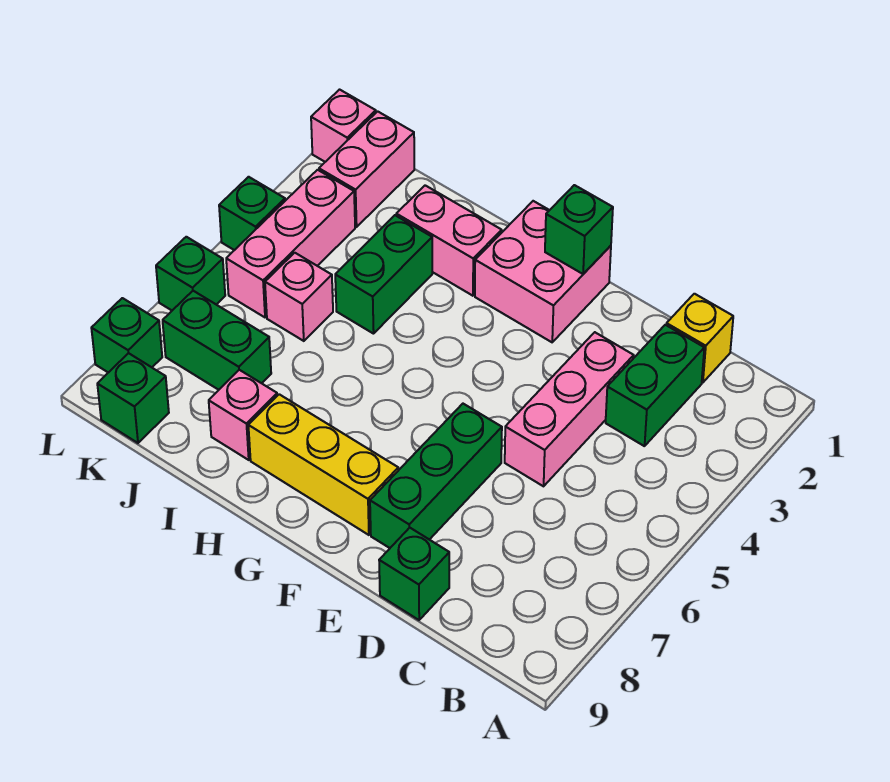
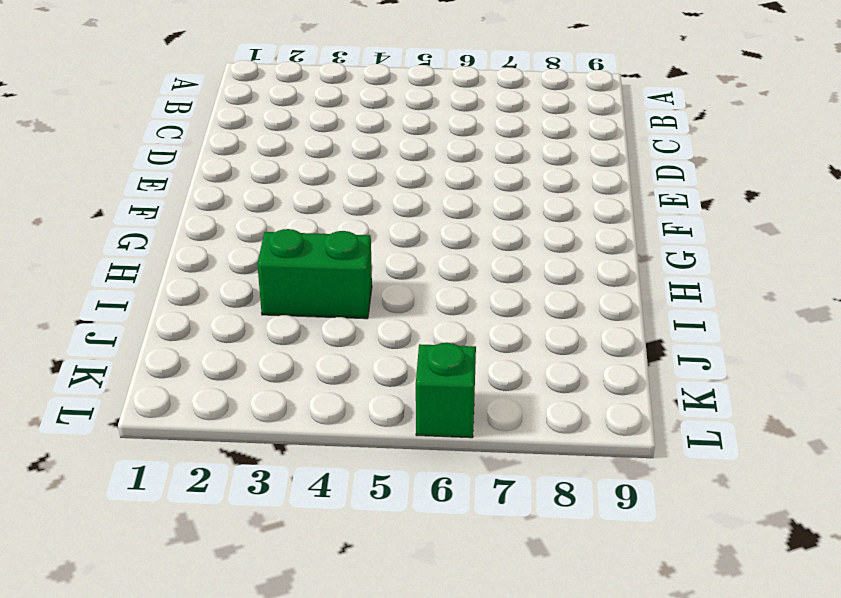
none -> yellow brick C1 level 1
none -> green brick C2:C3 level 1
none -> pink brick D3:D5 level 1

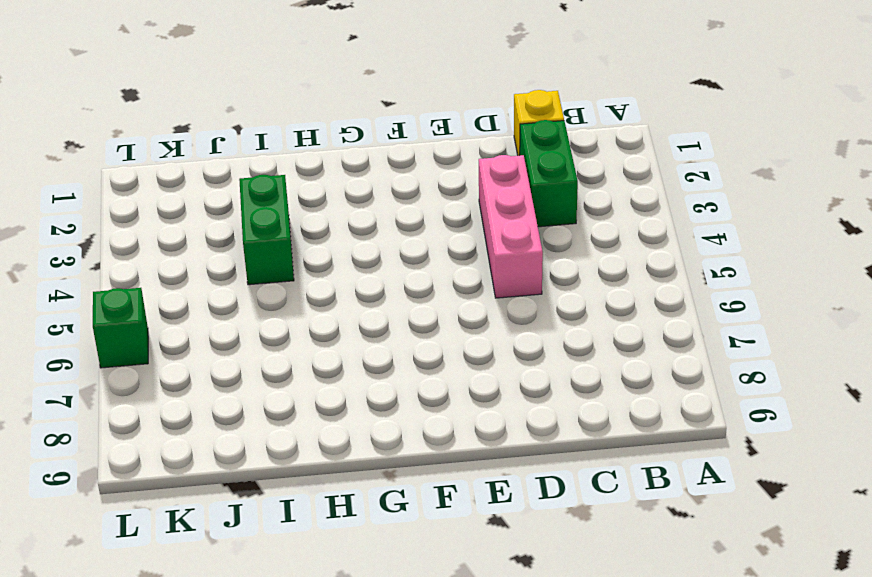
none -> green brick D9 level 1
none -> green brick E6:E8 level 1
none -> pink brick F1:G2 level 1

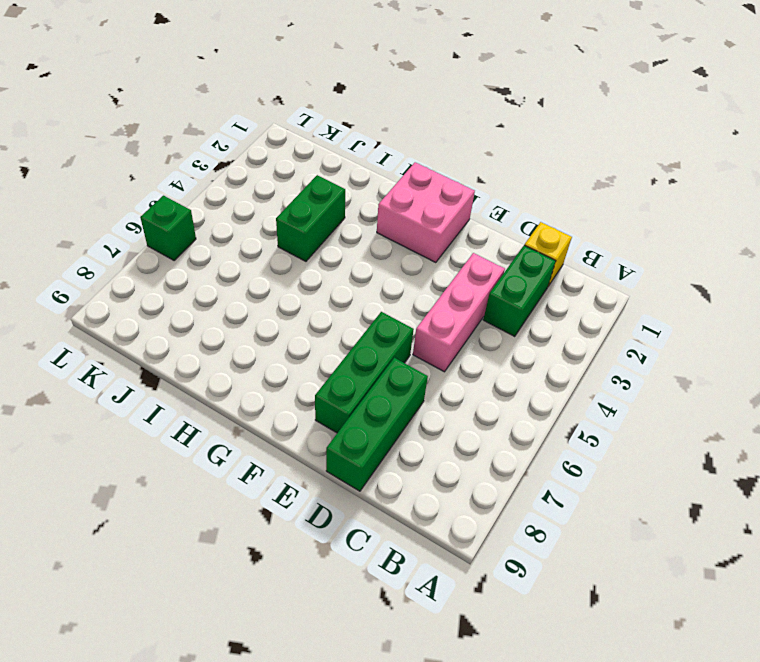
green brick D7:D9 level 1 -> green brick D9 level 1
none -> yellow brick F8:H8 level 1
none -> pink brick H2:I2 level 1
none -> pink brick I8 level 1

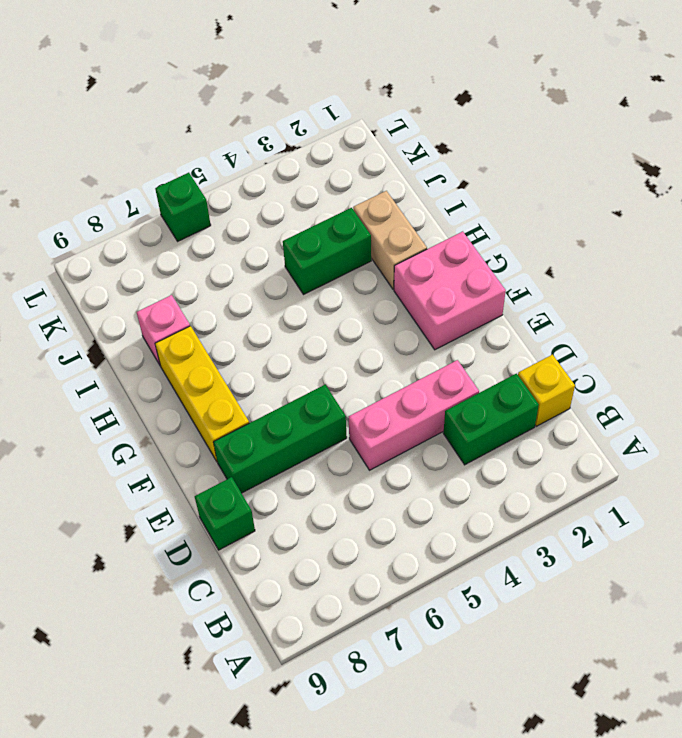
tan brick H2:I2 level 1 -> pink brick H2:I2 level 1
none -> pink brick J5 level 1
none -> green brick J7:K7 level 1
none -> pink brick K1:K2 level 1

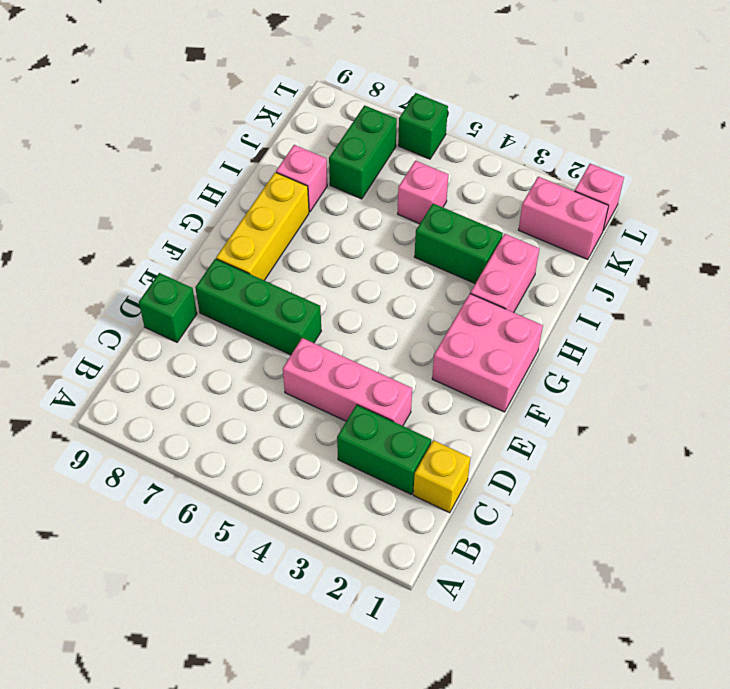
none -> pink brick K3:K5 level 1
none -> green brick K9 level 1
none -> green brick L4 level 1

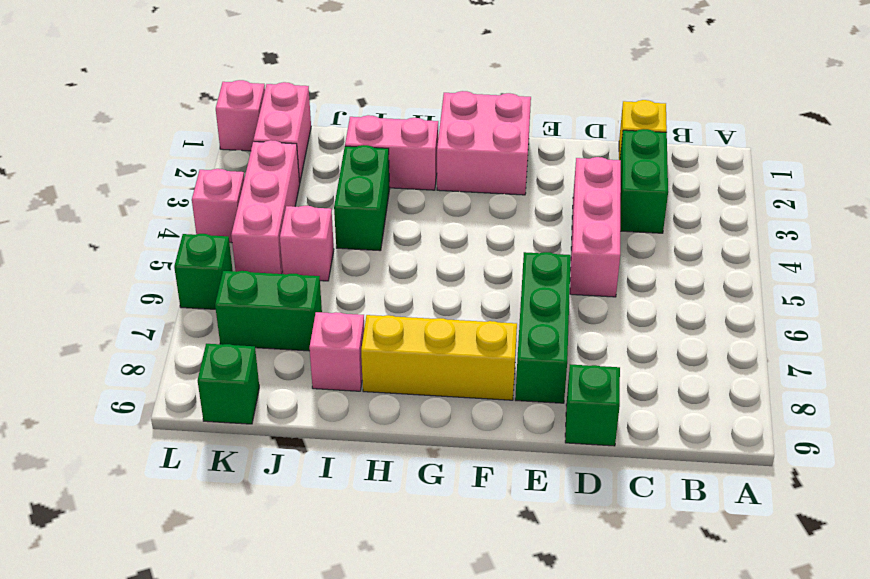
pink brick L4 level 1 -> green brick L4 level 1
none -> green brick L8 level 1
none -> green brick F1 level 2

